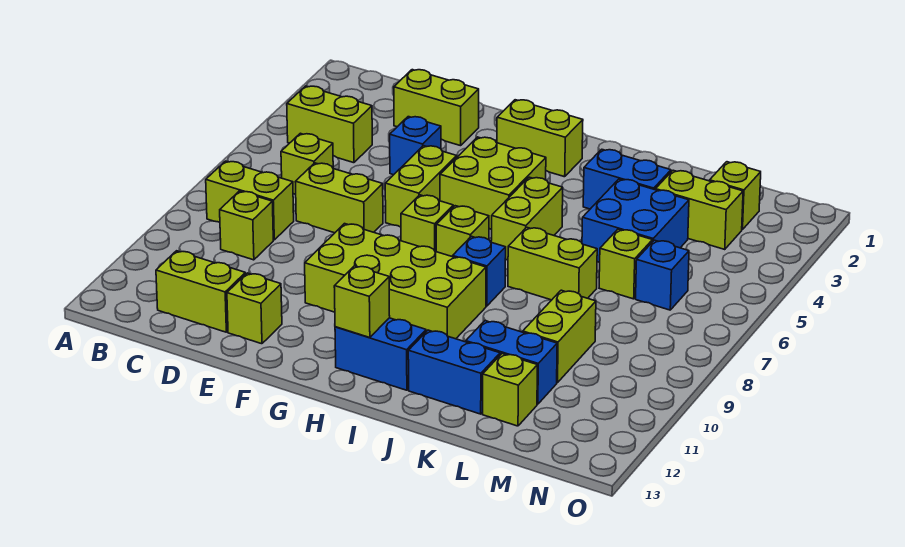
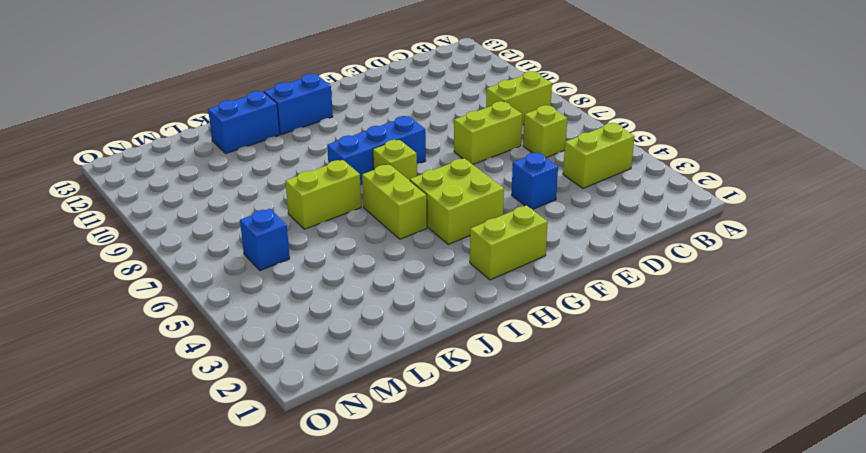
blue brick G8:I8 level 1 -> blue brick I8 level 1
none -> lime brick C9 level 1
none -> lime brick C12:D12 level 1
none -> lime brick D2:E2 level 1
none -> lime brick E12 level 1

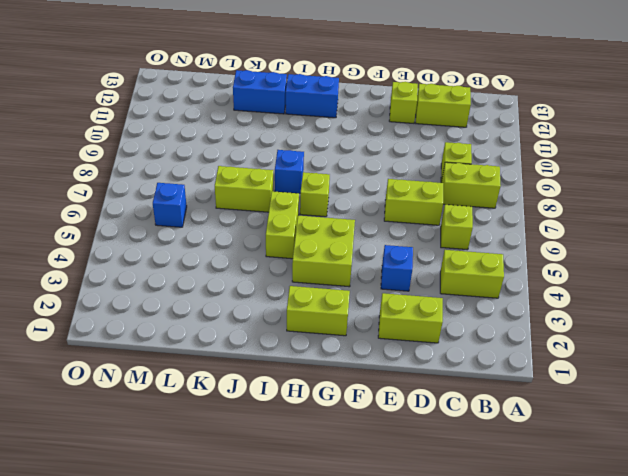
none -> lime brick F5:F6 level 1
none -> lime brick F9:I10 level 1
none -> lime brick G7 level 1
none -> blue brick J3:K3 level 1

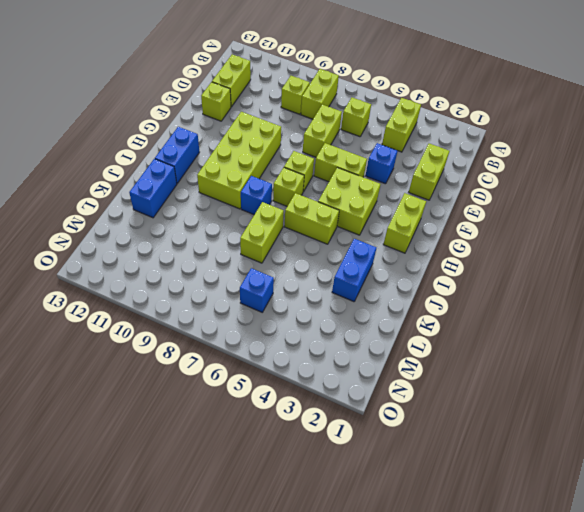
none -> blue brick K4:L5 level 1
none -> blue brick K11:L11 level 1
none -> lime brick L3:M3 level 1
none -> lime brick L6 level 1

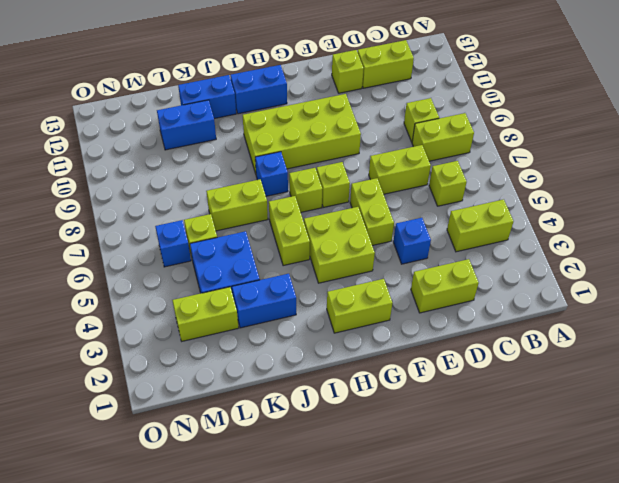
none -> lime brick L9:L10 level 1
none -> lime brick L12 level 1
none -> lime brick M2 level 1
none -> lime brick H12 level 2

